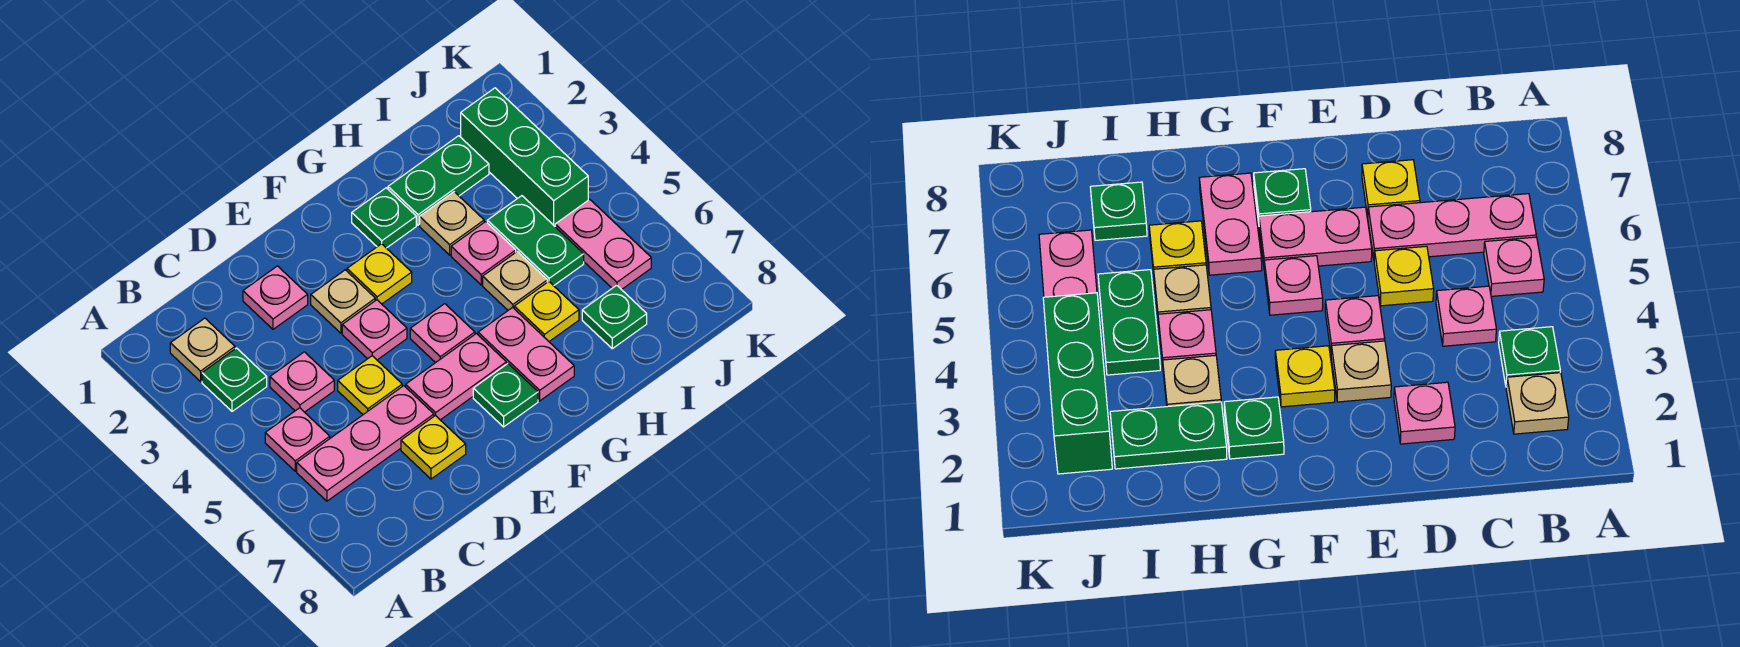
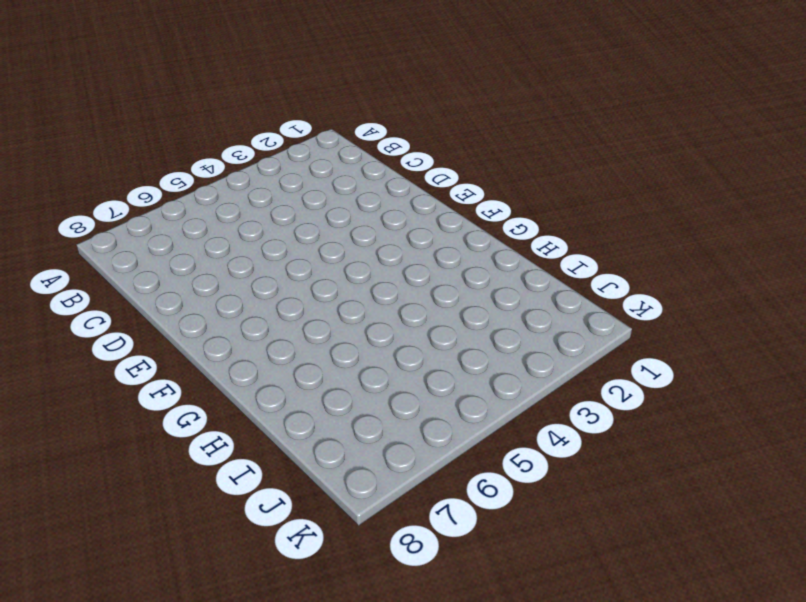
none -> tan plate B2 level 1
none -> green plate B3 level 1
none -> pink plate B5 level 1

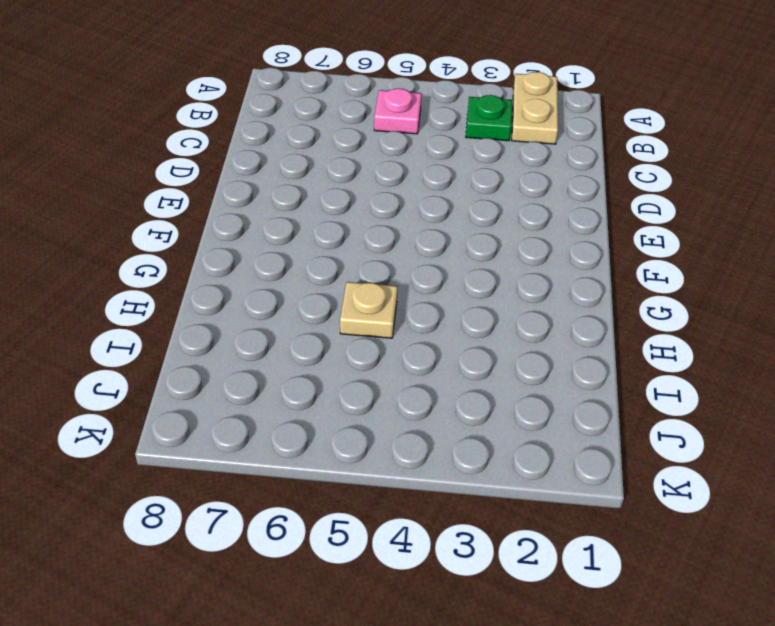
tan plate A2:B2 level 1 -> tan plate B2 level 1
none -> pink plate B6:D6 level 1
none -> pink plate C4 level 1
none -> pink plate D2 level 1

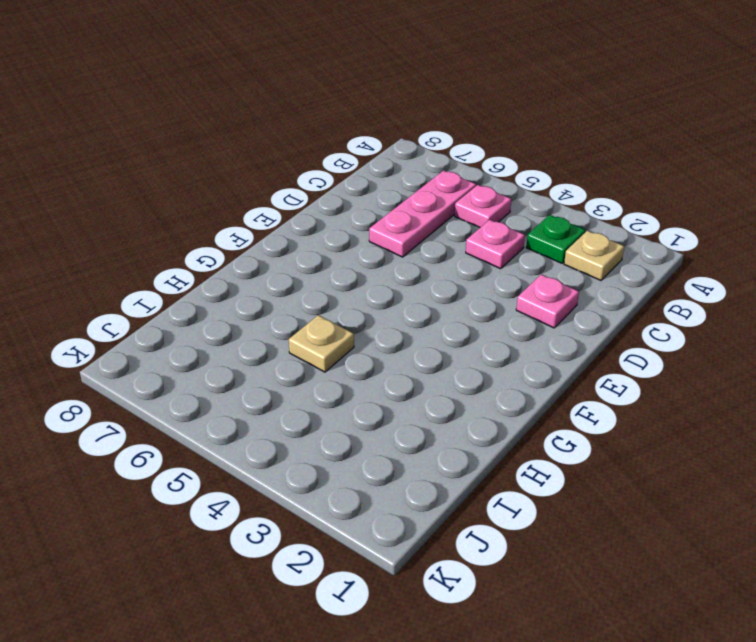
none -> yellow plate D5 level 1
none -> yellow plate D7 level 1
none -> tan plate E3 level 1

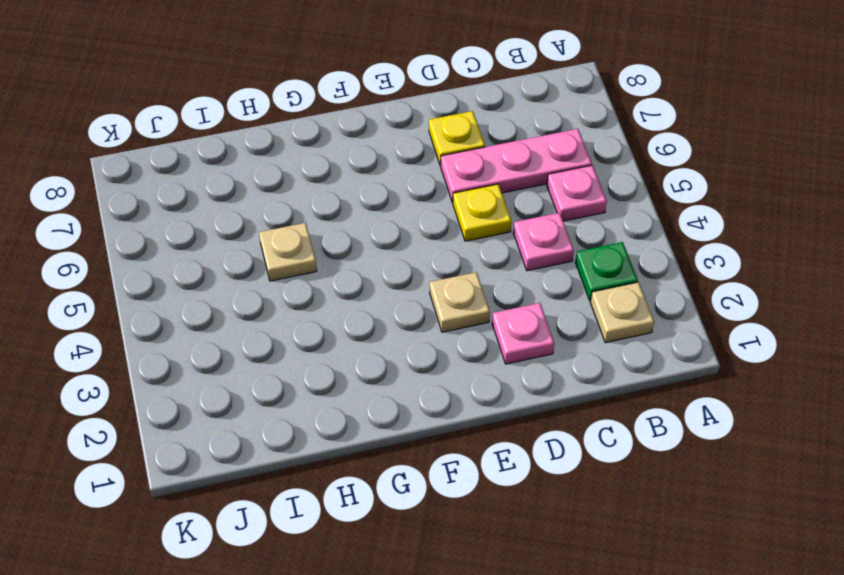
none -> pink plate E4 level 1
none -> pink plate E6:F6 level 1
none -> yellow plate F3 level 1

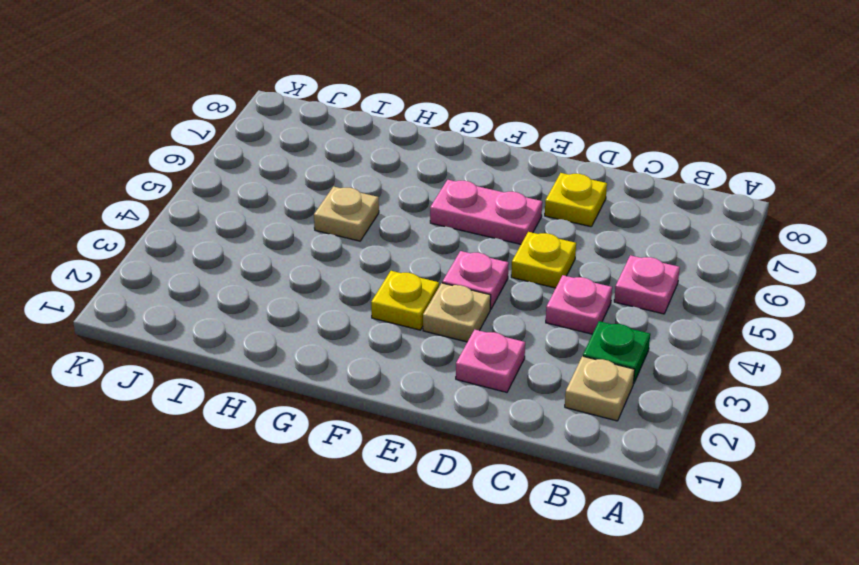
none -> pink plate B6:D6 level 1
none -> pink plate F5 level 1
none -> green plate F7 level 1

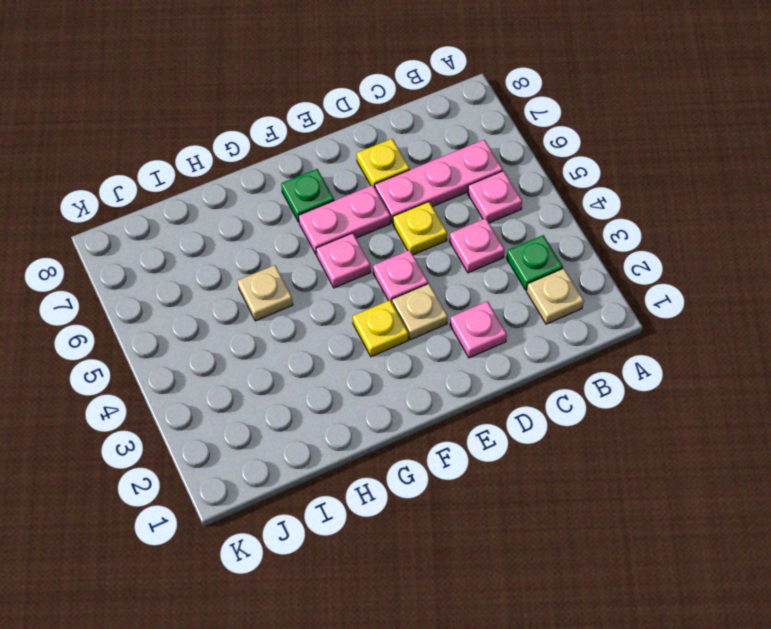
none -> green plate G2 level 1
none -> pink plate G6:G7 level 1
none -> green plate H2:I2 level 1

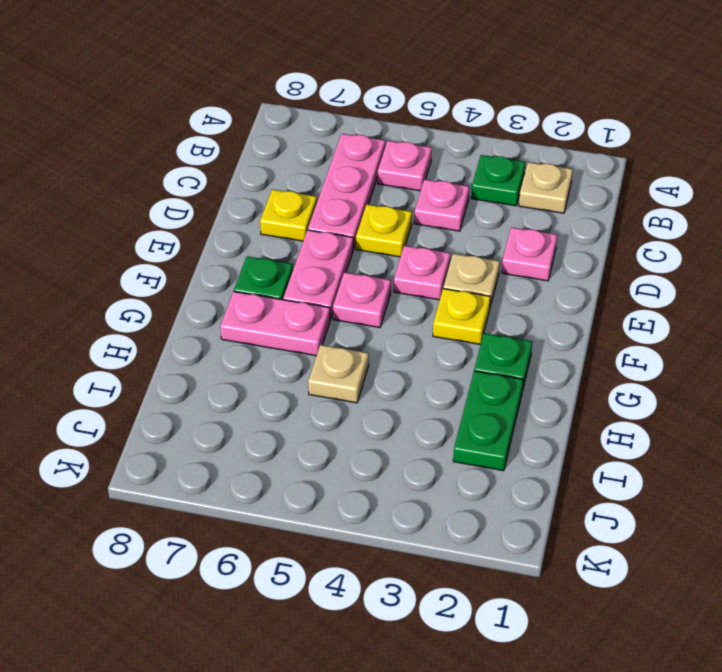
none -> tan plate H3 level 1
none -> pink plate H4 level 1
none -> yellow plate H6 level 1

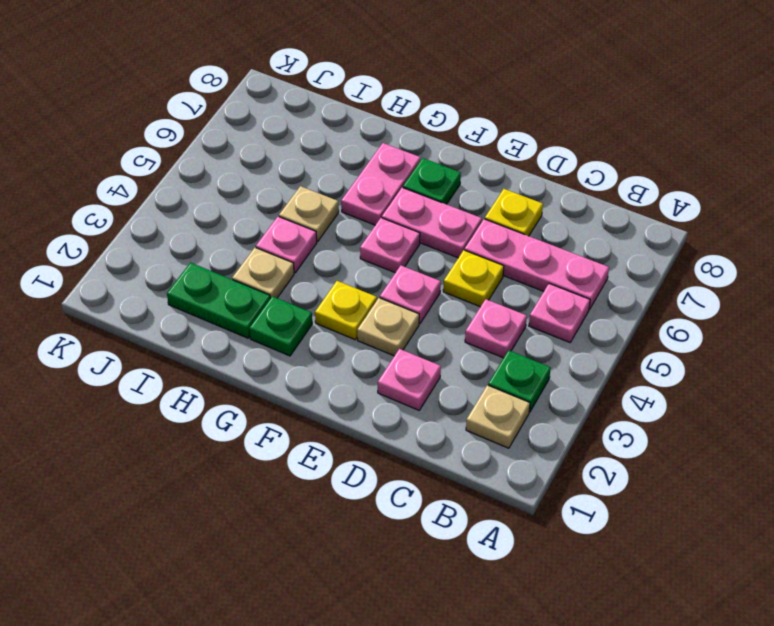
none -> yellow plate H6 level 1
none -> green plate I4:I5 level 1
none -> green plate I7 level 1

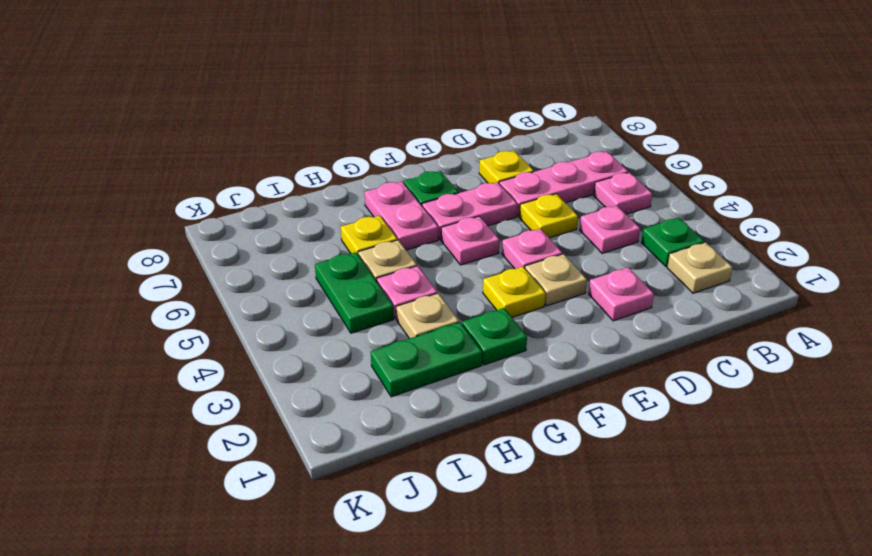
none -> green plate I7 level 1
none -> green brick J2:J4 level 1
none -> pink plate J5:J6 level 1

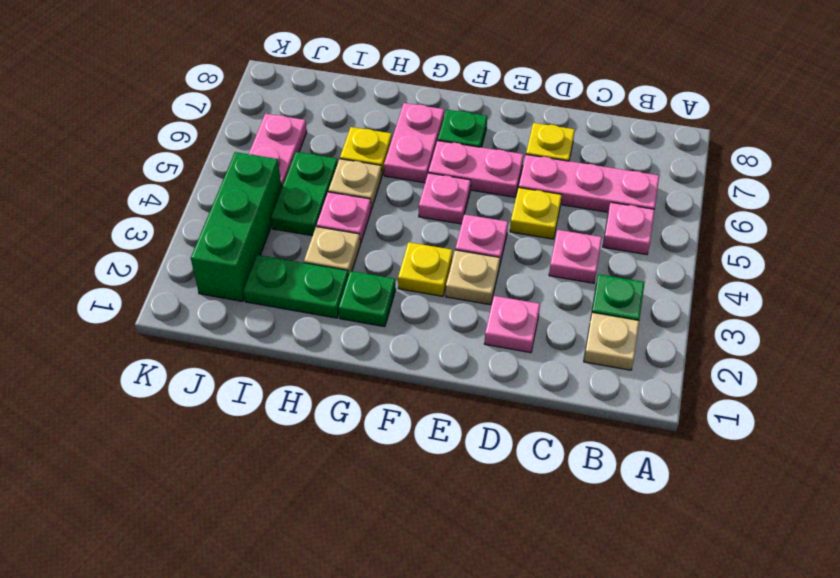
none -> green plate I7 level 1

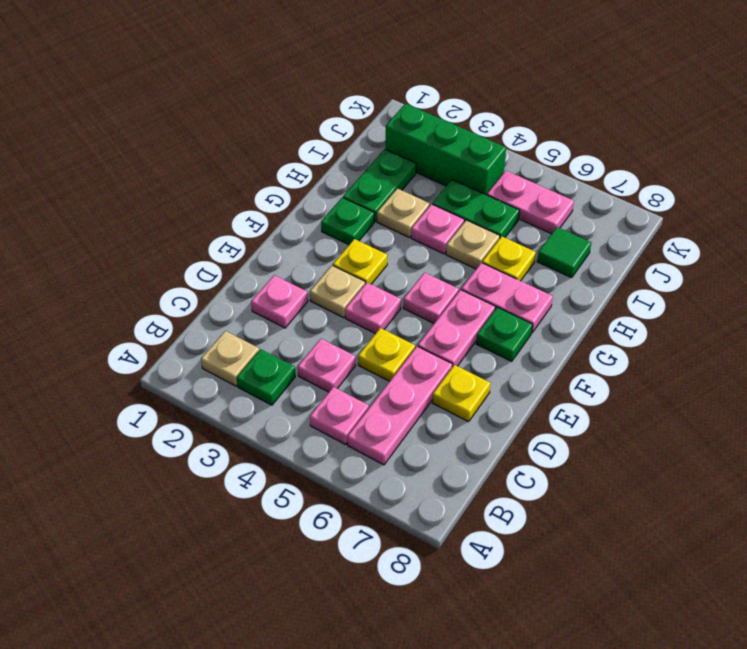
green tile I7 level 1 -> green plate I7 level 1

